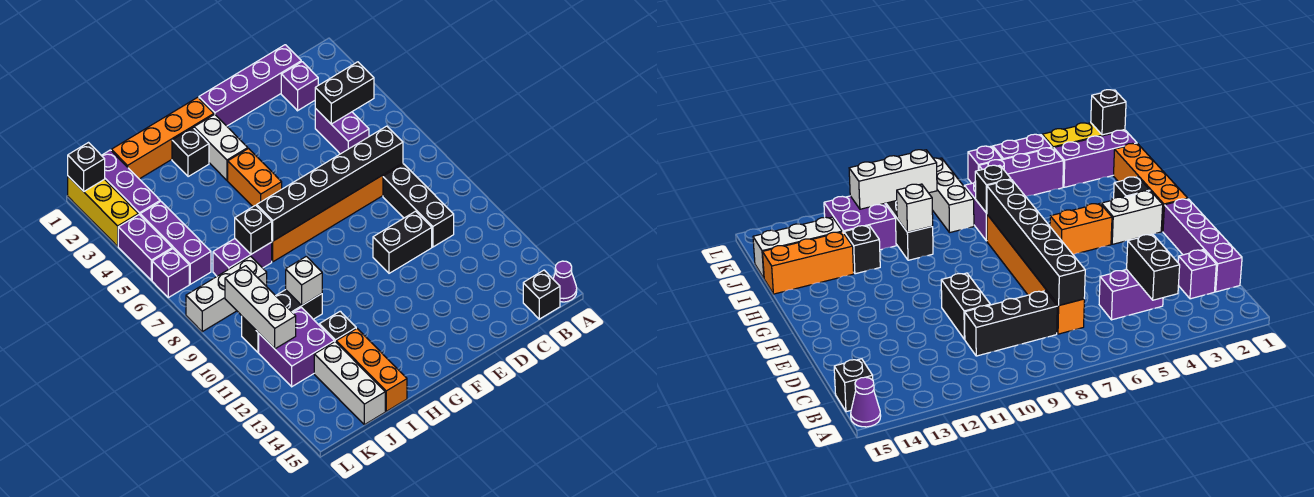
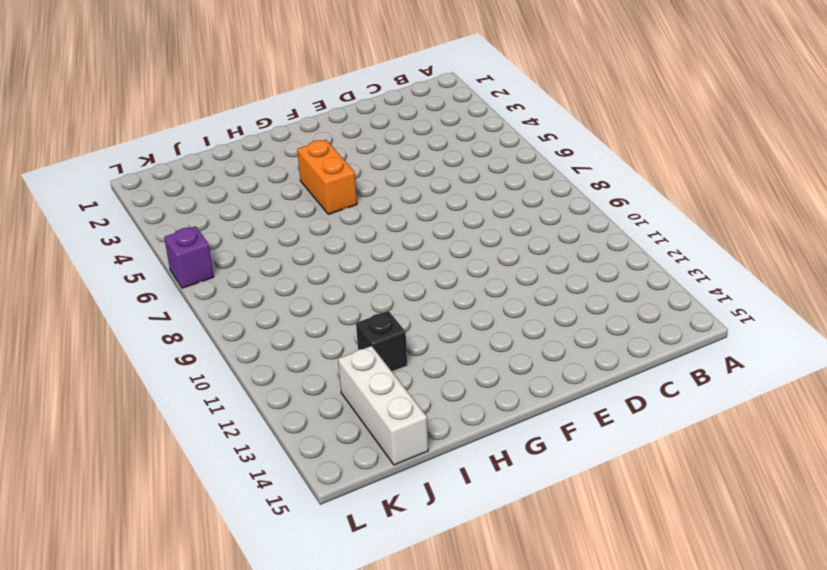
none -> purple cone A15 level 1
none -> black brick B15 level 1
none -> purple brick C1:F1 level 1
none -> purple brick C2 level 1

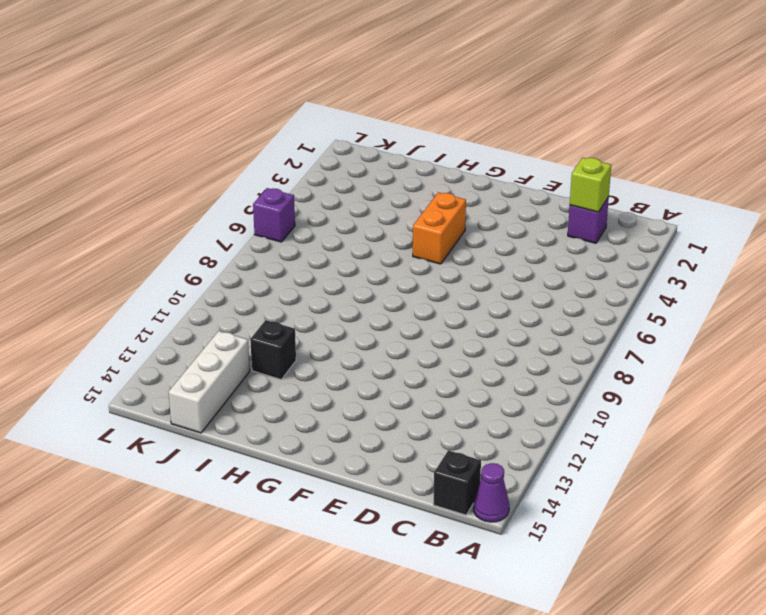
lime brick C2 level 2 -> none
none -> purple brick C1:F1 level 1
none -> purple brick C4:C5 level 1
none -> orange brick C7:H7 level 1
none -> black brick C8:C10 level 1

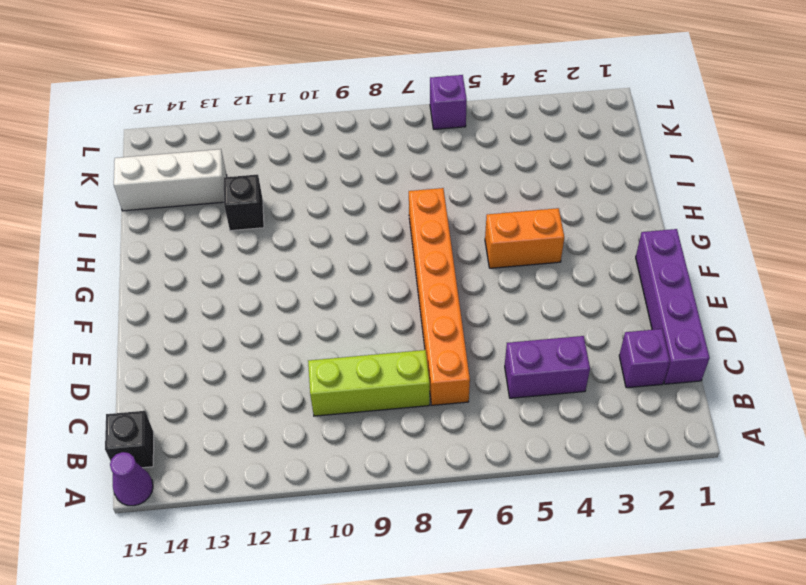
lime brick C8:C10 level 1 -> black brick C8:C10 level 1
none -> black brick D10:E10 level 1
none -> orange brick G1:J1 level 1
none -> white brick G2:G3 level 1
none -> black brick H2 level 1

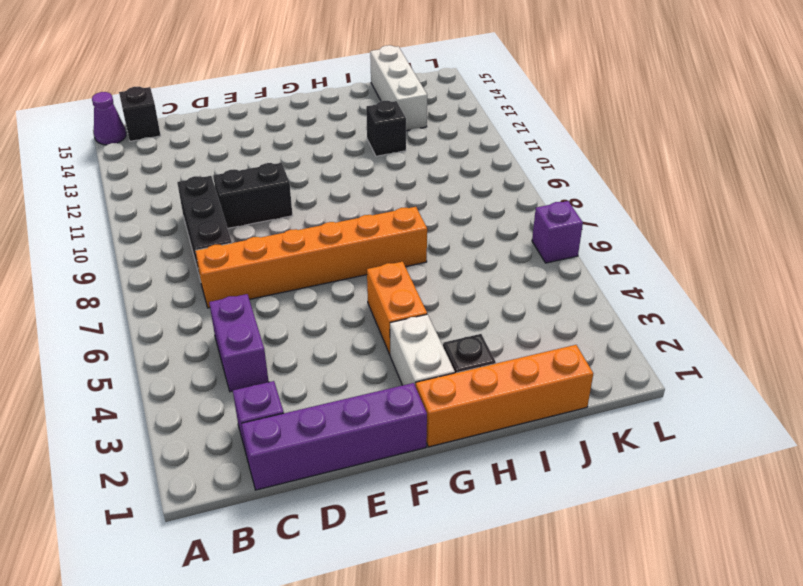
none -> purple brick I7:J7 level 1
none -> black brick I10:K10 level 1
none -> orange brick I13:I15 level 1
none -> white brick J8:L8 level 1

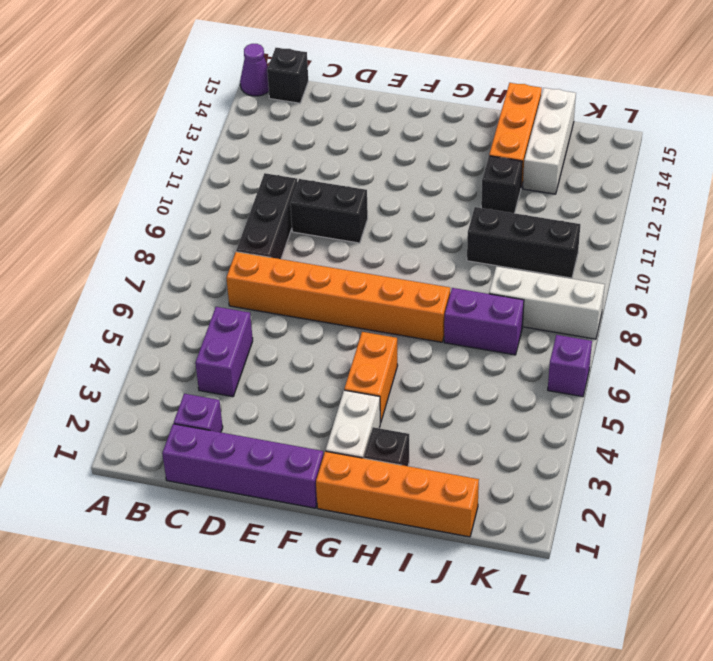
none -> purple brick J11:K12 level 1
none -> purple brick K1:K3 level 1
none -> purple brick K4:K6 level 1
none -> yellow brick L1:L3 level 1

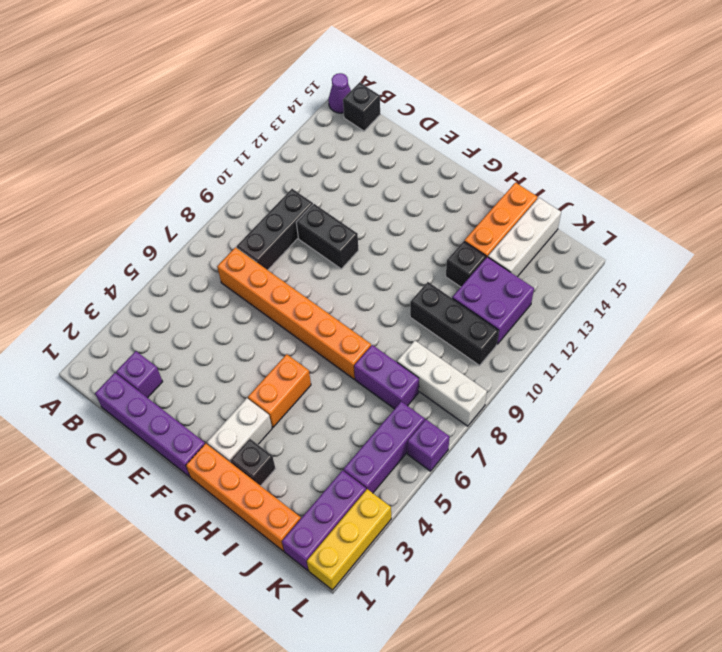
none -> purple brick C4:C5 level 1
none -> purple brick L4:L5 level 1
none -> black brick B4:C4 level 2
none -> black brick C7:H7 level 2

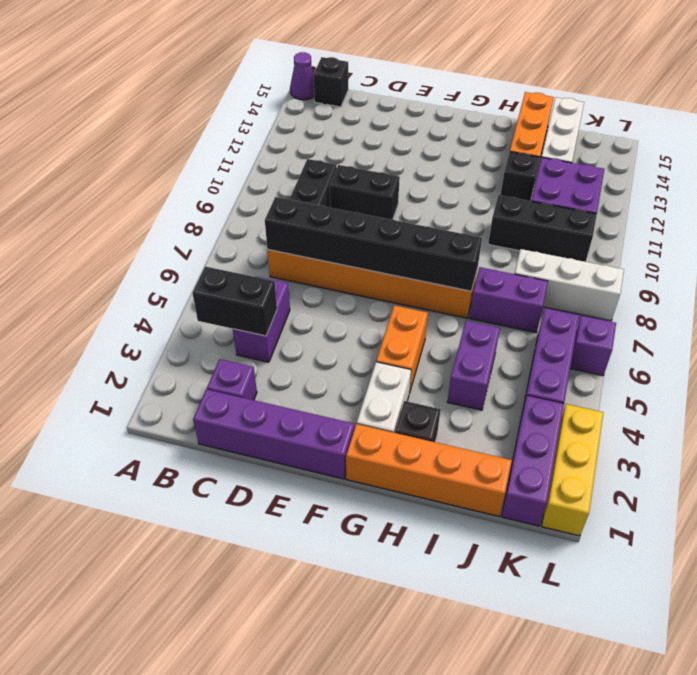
purple brick I4:I5 level 1 -> purple brick L4:L5 level 1
none -> black brick I7 level 2
none -> white brick I10 level 2
none -> white brick K9:K11 level 2
none -> black brick L1 level 2

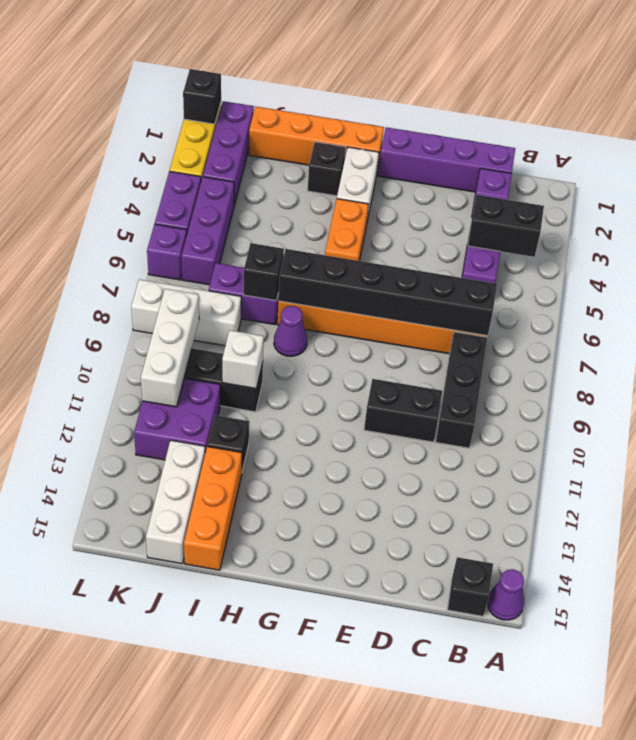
purple cone H8 level 1 -> none

